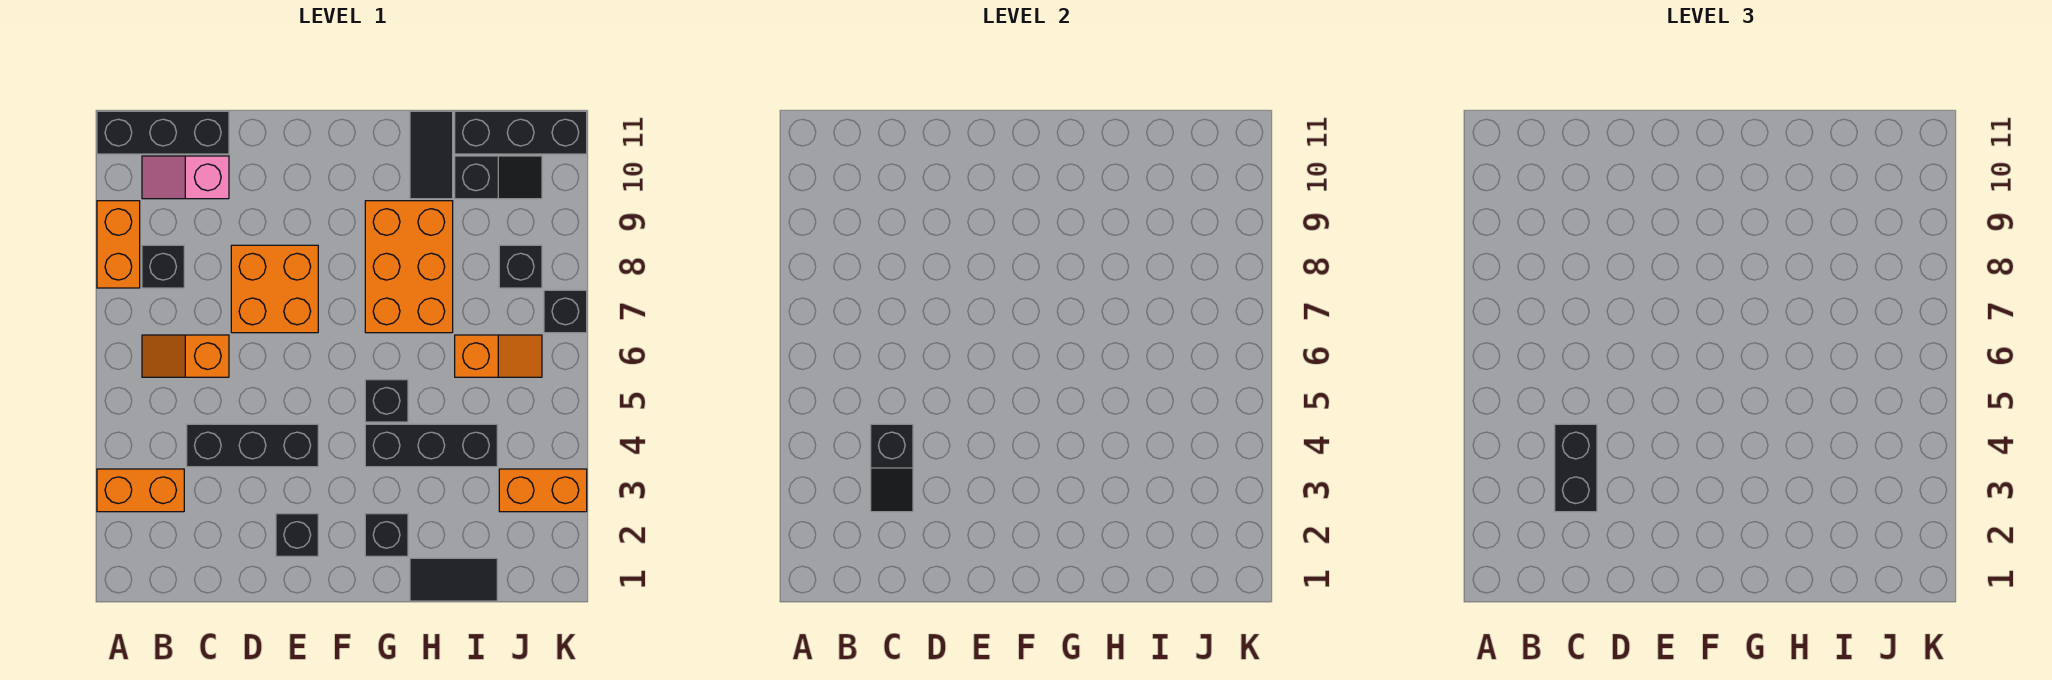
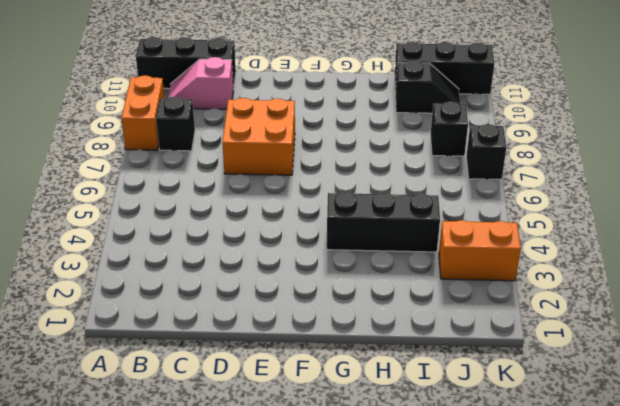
none -> orange brick A3:B3 level 1
none -> orange slope B6:C6 level 1 top C
none -> black brick C4:E4 level 1

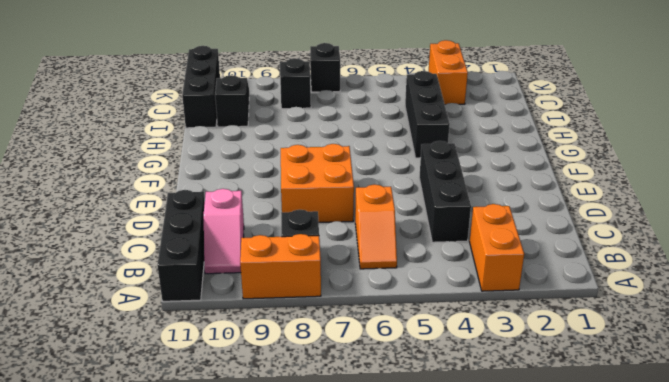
none -> black brick E2 level 1
none -> black brick G2 level 1
none -> black brick G5 level 1

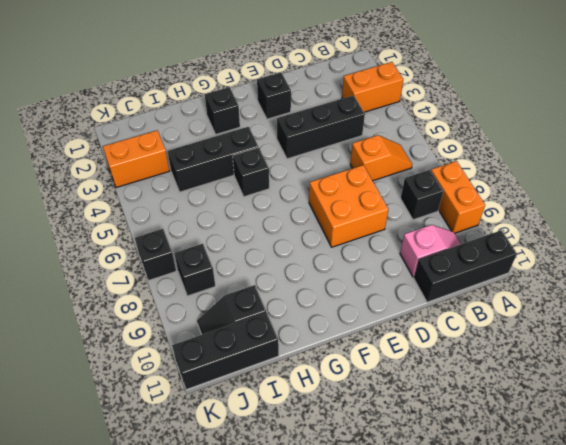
none -> orange brick G7:H9 level 1
none -> black tile H1:I1 level 1
none -> black tile H10:H11 level 1

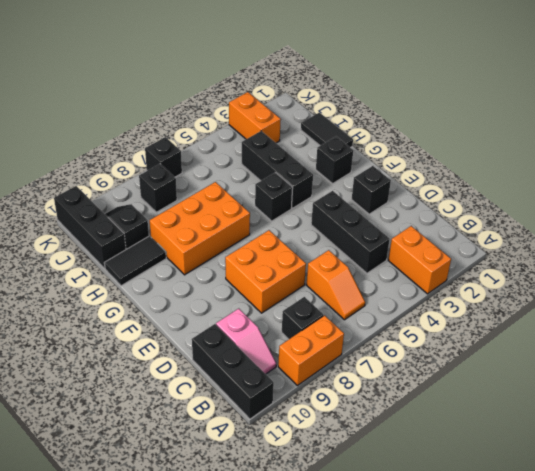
none -> orange slope I6:J6 level 1 top I
none -> black slope C3:C4 level 2 top 4
none -> black brick C3:C4 level 3

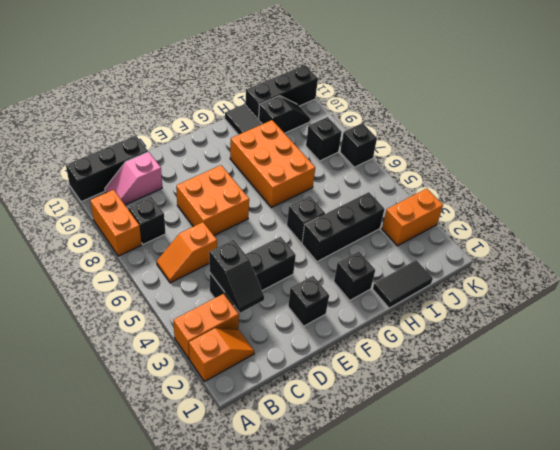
orange slope A2:B2 level 1 top A -> orange slope I6:J6 level 1 top I
none -> black brick C3:C4 level 3

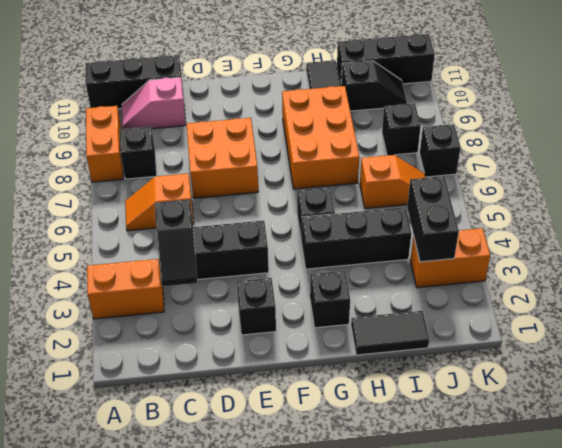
black brick J3:J4 level 2 -> black brick C3:C4 level 3

